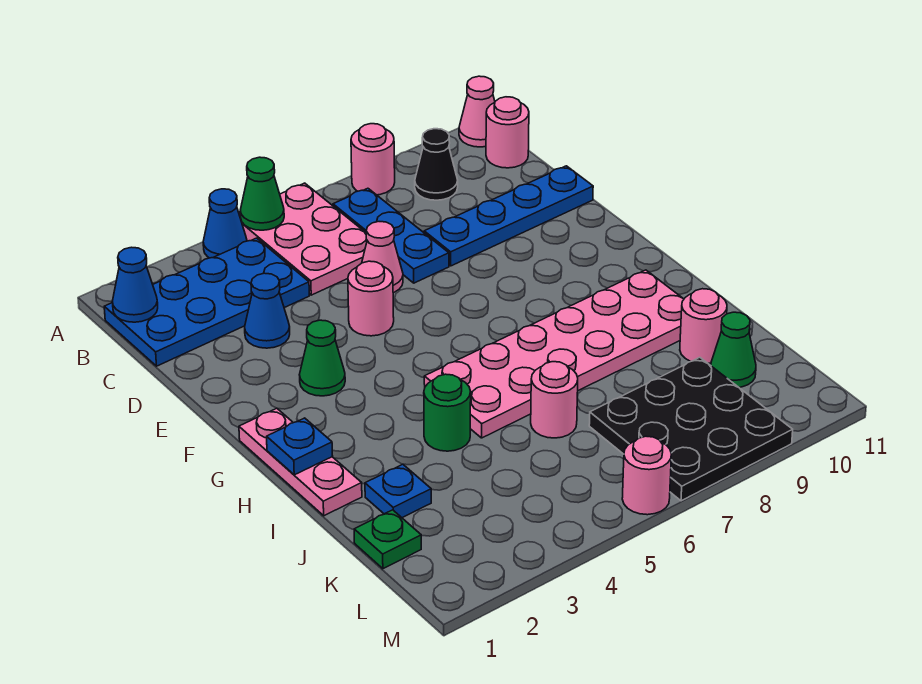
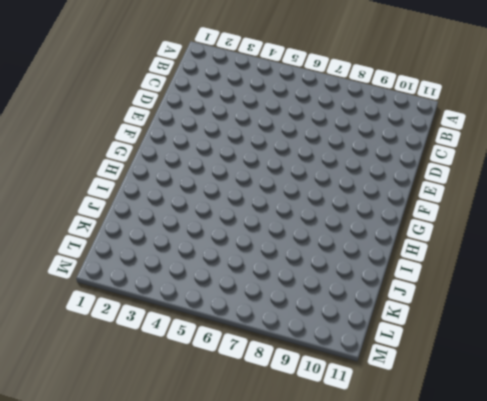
none -> blue cone A4 level 1
none -> pink plate A5:C6 level 1
none -> pink round brick A8 level 1

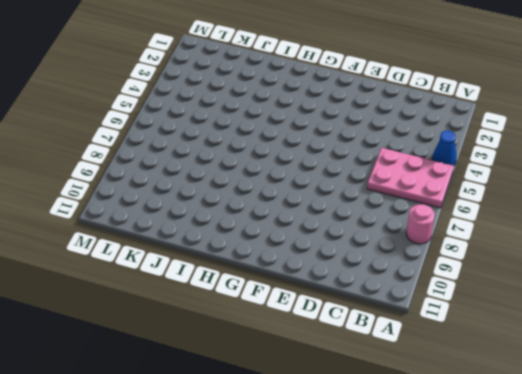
none -> pink cone A11 level 1
none -> blue plate B1:C4 level 1
none -> blue plate B7:D7 level 1

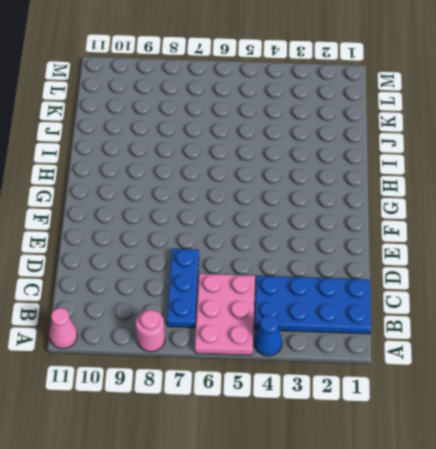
none -> black cone B9 level 1
none -> pink round brick B11 level 1
none -> blue cone D3 level 1

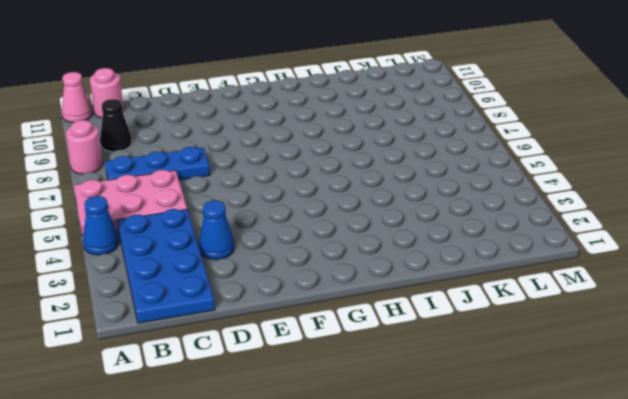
none -> pink cone D6 level 1
none -> blue plate D8:D11 level 1
none -> pink round brick E5 level 1

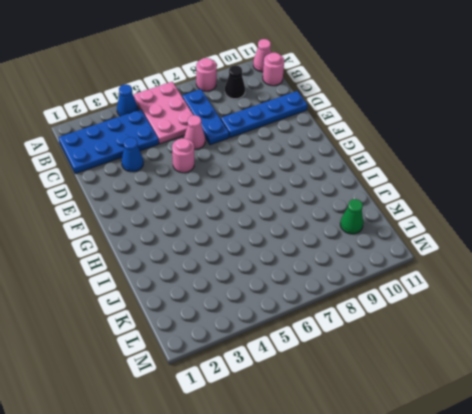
none -> green cone F3 level 1
none -> pink plate G1:I1 level 1
none -> pink plate H5:I10 level 1

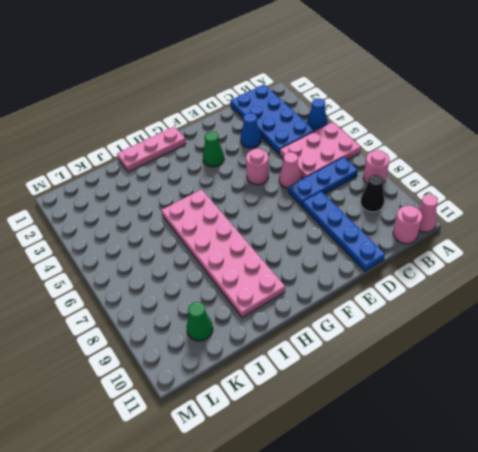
none -> green round brick I4 level 1
none -> blue plate J2 level 1
none -> pink round brick J6 level 1

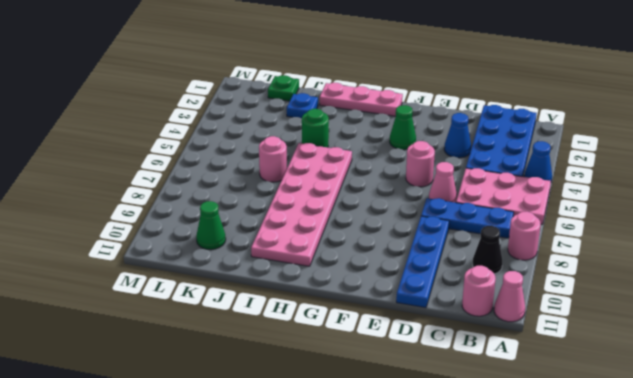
none -> pink round brick J10 level 1
none -> black plate K7:M9 level 1
none -> pink round brick M6 level 1

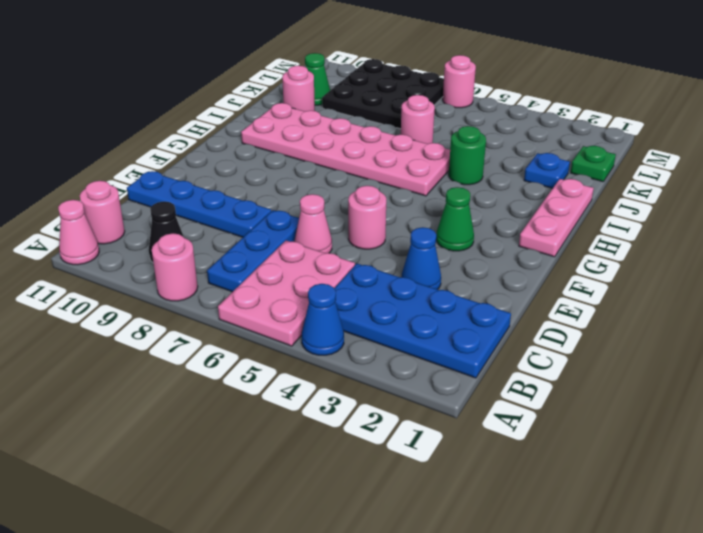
none -> green cone A5 level 2
none -> blue cone B1 level 2
none -> blue plate H1 level 2

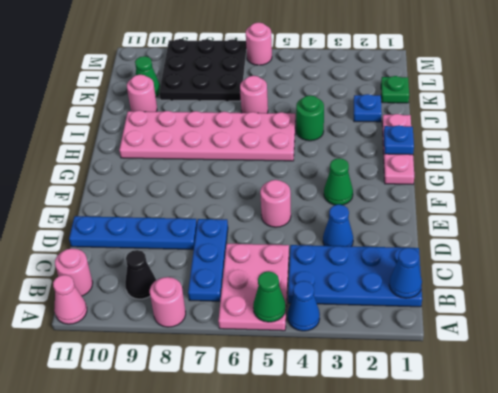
none -> pink cone D6 level 1

